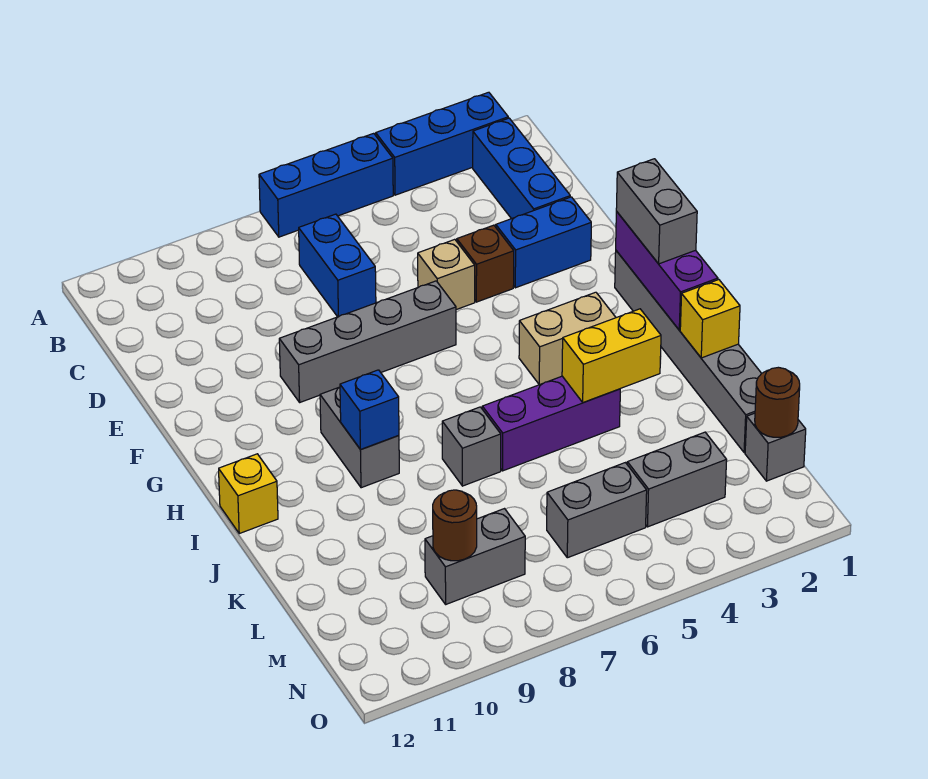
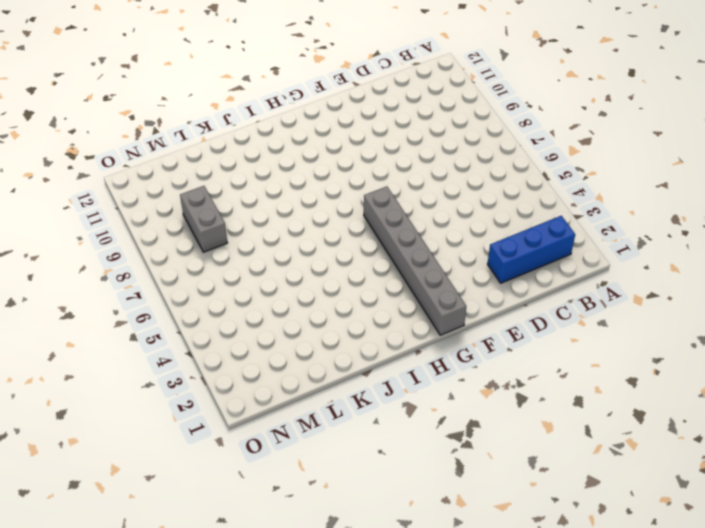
grey brick G1:G6 level 1 -> grey brick G1:L1 level 1
none -> blue brick A2:A4 level 1
none -> blue brick A5:A7 level 1
none -> blue brick C7:D7 level 1

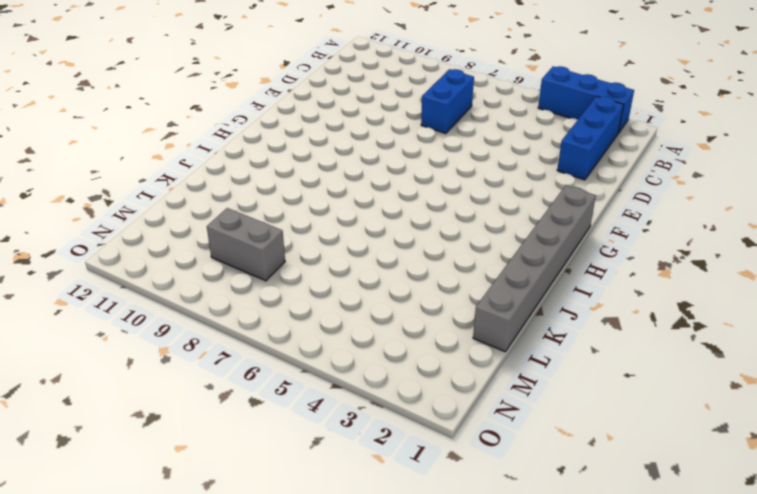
none -> blue brick A5:A7 level 1
none -> blue brick E2:E3 level 1
none -> brown brick E4 level 1

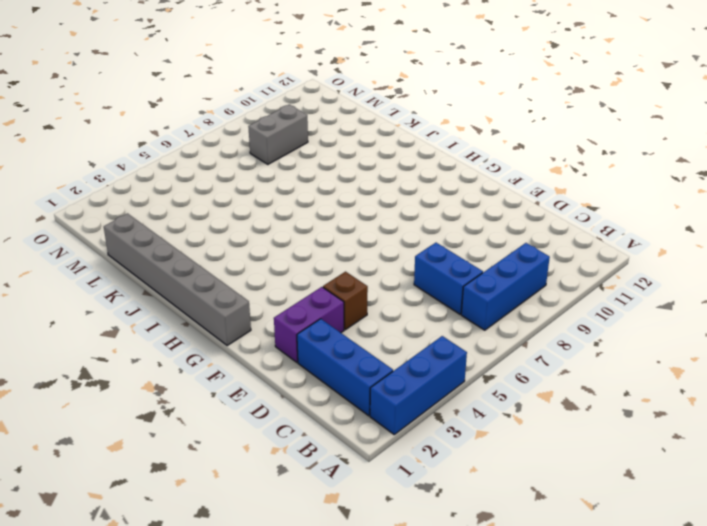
blue brick B7:B9 level 1 -> blue brick A5:A7 level 1
purple brick E2:E3 level 1 -> blue brick E2:E3 level 1
none -> tan brick E5 level 1
none -> grey brick F6:F9 level 1
none -> tan brick H3:H4 level 1

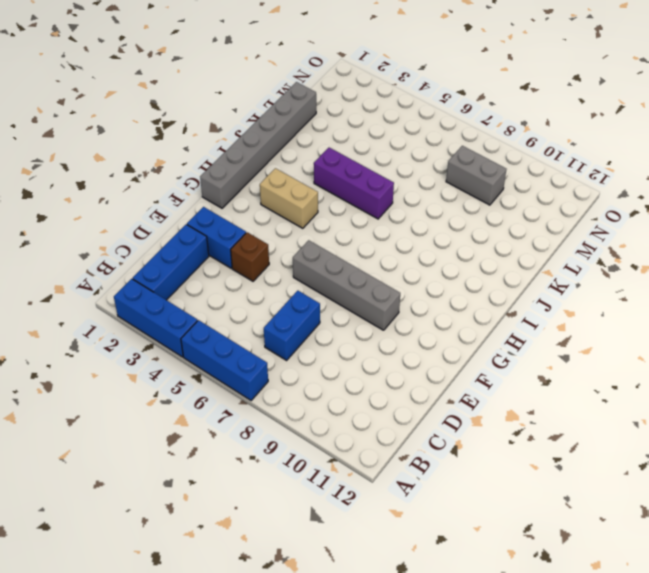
none -> tan brick E5 level 1
none -> grey brick H9:I9 level 1
none -> yellow brick I12 level 1

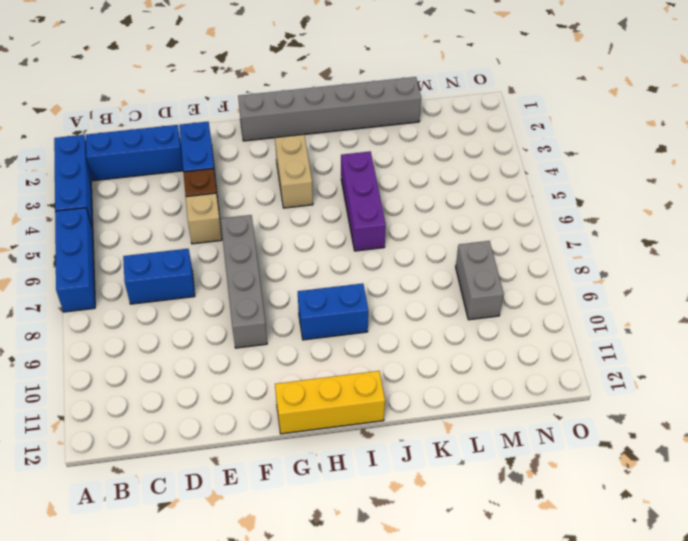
yellow brick G12:I12 level 1 -> yellow brick I12 level 1
blue brick H9:I9 level 1 -> grey brick H9:I9 level 1
none -> grey brick J7 level 1
none -> grey brick M1 level 1
none -> grey brick M3:M4 level 1

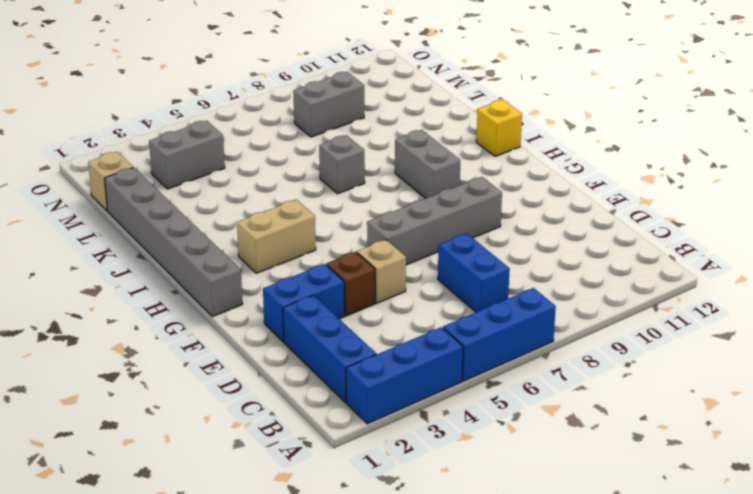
tan brick M1 level 1 -> grey brick M1 level 1
none -> purple brick J4:J6 level 1
none -> grey brick M5:M6 level 1
none -> purple brick G1:I1 level 2

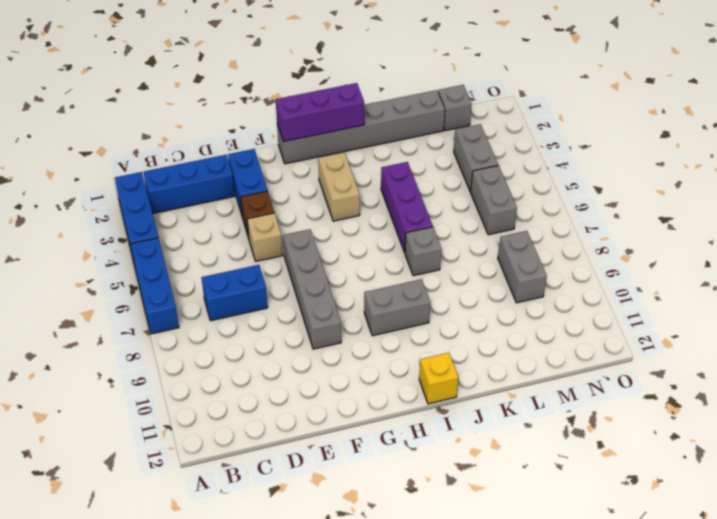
none -> blue brick I9 level 2
none -> yellow brick J1 level 2
none -> yellow brick J3:J4 level 2

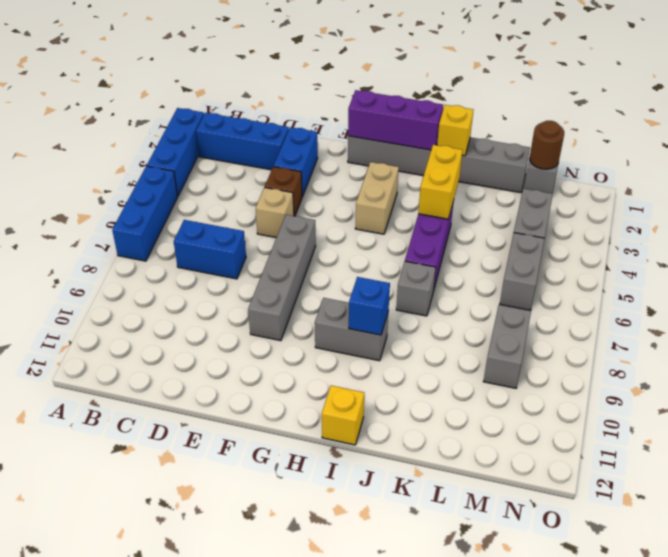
none -> brown round brick M9 level 2
none -> grey brick G1:H1 level 3

